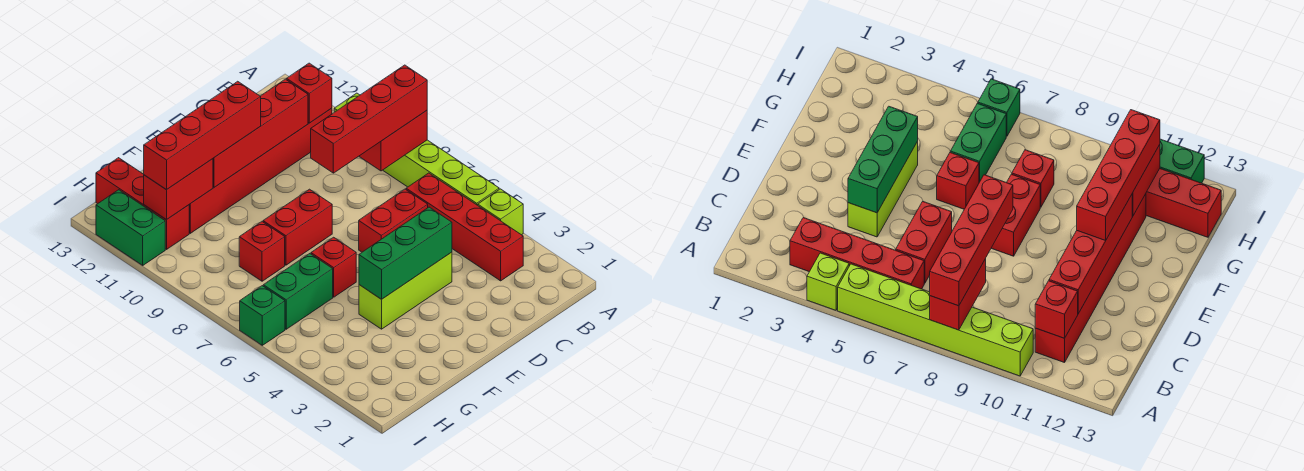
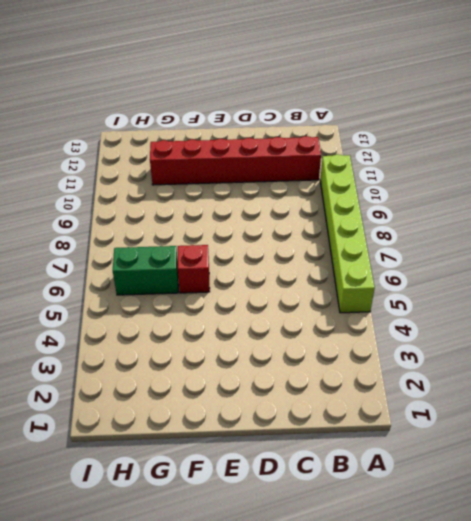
none -> lime brick A4 level 1
none -> red brick B3:B6 level 1
none -> red brick C6:D6 level 1

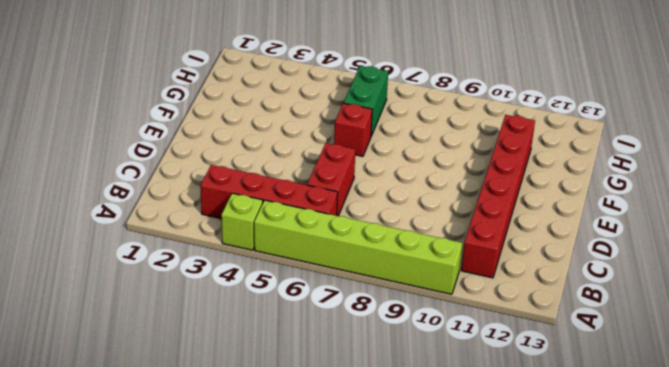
none -> lime brick D4:F4 level 1
none -> red brick E8:F8 level 1
none -> red brick G8 level 1

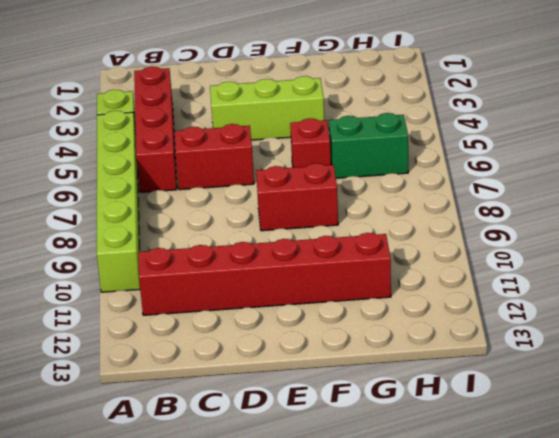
none -> red brick G8 level 1
none -> red brick H11:H13 level 1
none -> green brick I6 level 1

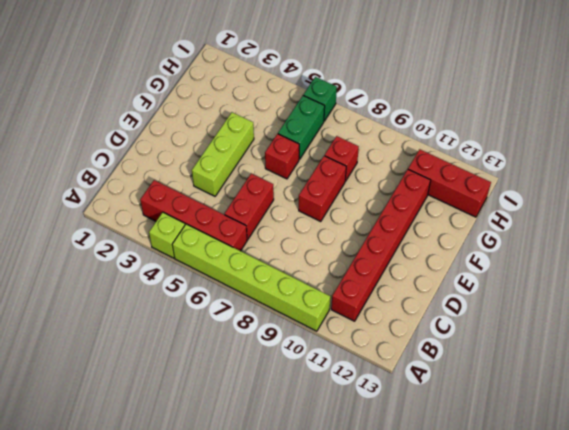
none -> green brick I11:I12 level 1
none -> red brick A8:B8 level 2
none -> red brick B11 level 2

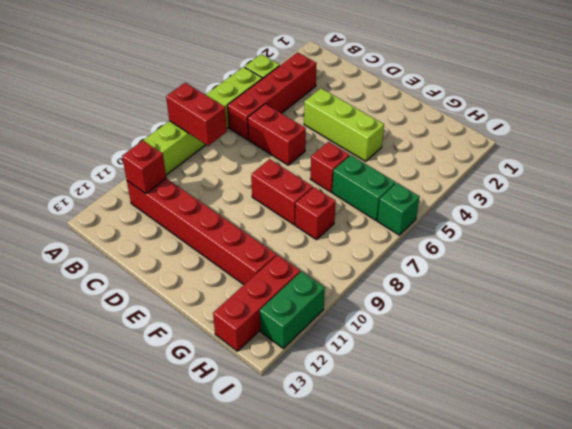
none -> red brick C11:F11 level 2
none -> green brick D4:F4 level 2
none -> red brick G11:H11 level 2

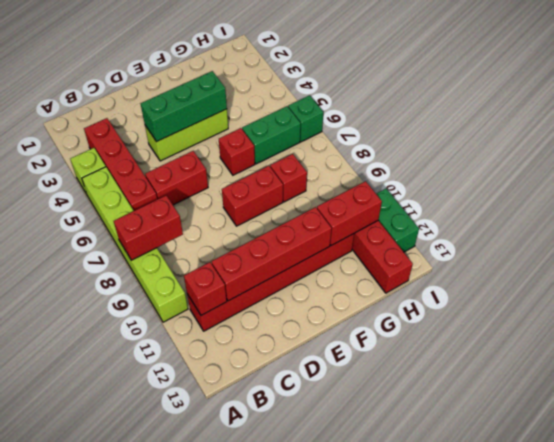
none -> red brick A8:D8 level 3
none -> red brick E11:H11 level 3

